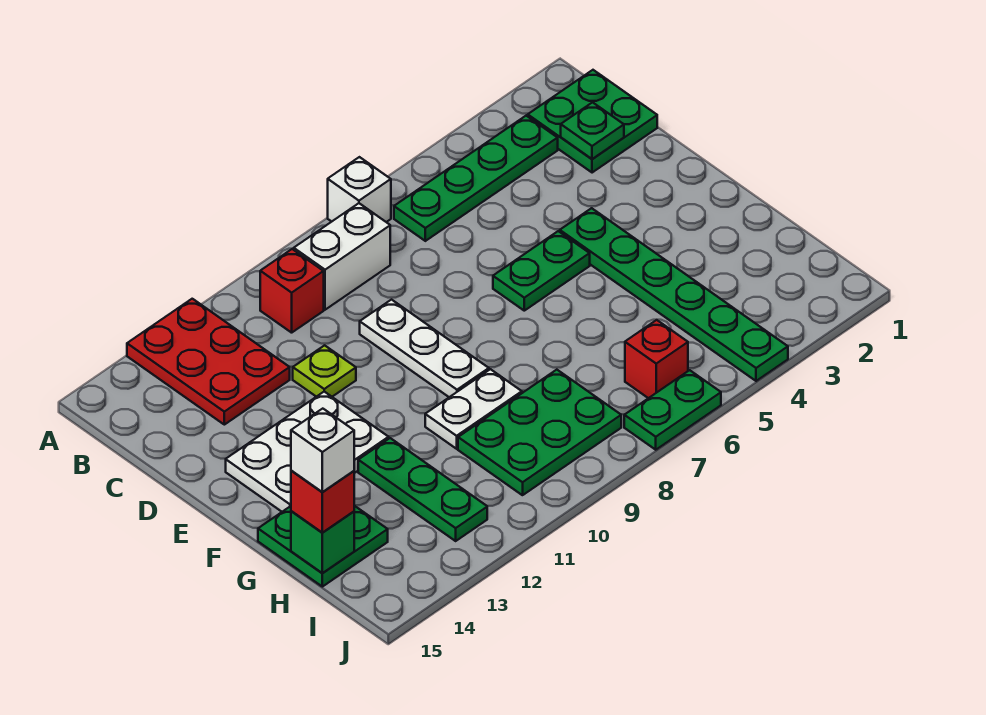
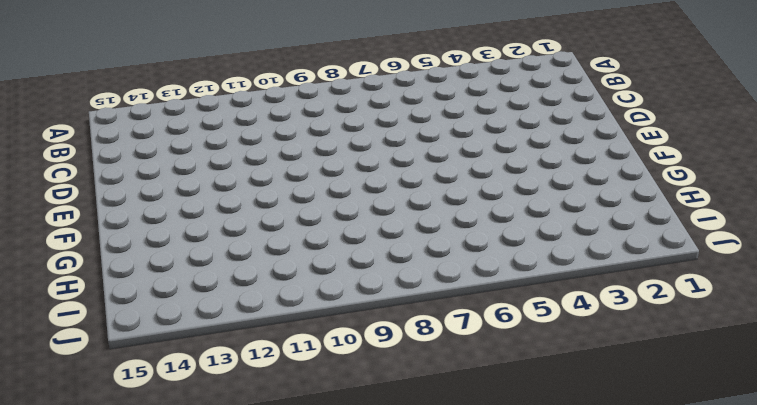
none -> white brick A7 level 1
none -> red plate A12:C13 level 1
none -> green plate B1:C2 level 1

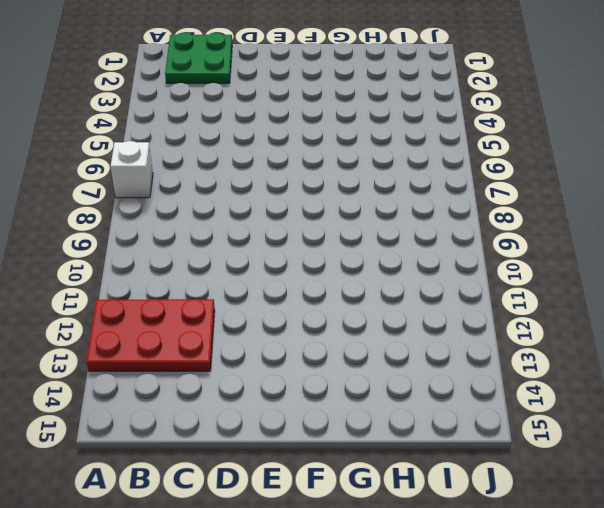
none -> green plate B3:B6 level 1
none -> white brick B8:B9 level 1
none -> red brick B10 level 1

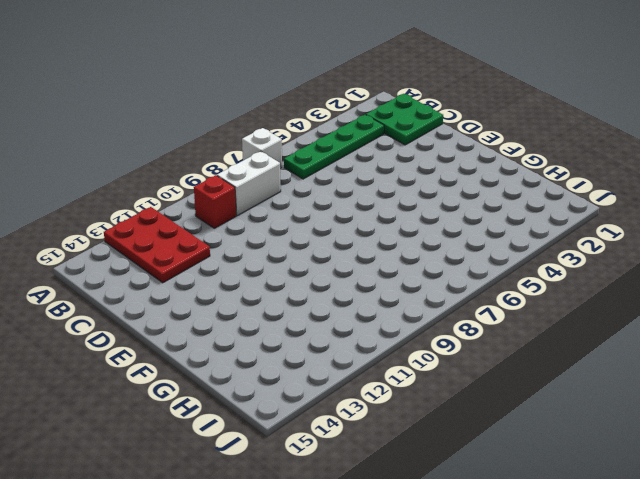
none -> white plate D9:F9 level 1
none -> lime plate D11 level 1
none -> green plate E4:J4 level 1

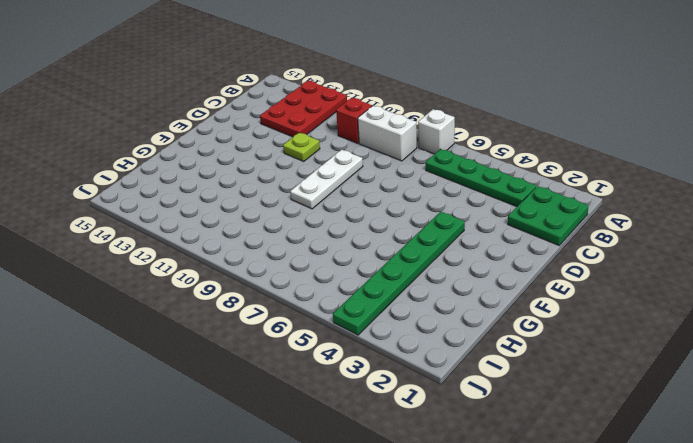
none -> green plate E5:E6 level 1
none -> white plate E12:F14 level 1
none -> white plate G9:G10 level 1

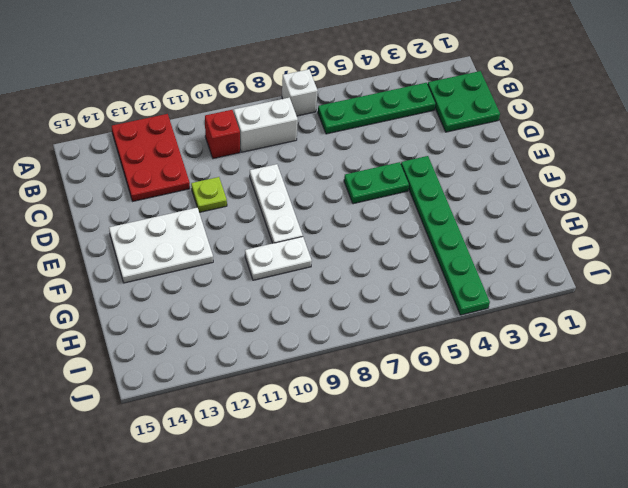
none -> green plate G12:I12 level 1
none -> green plate G14:H15 level 1
none -> green plate H8:I10 level 1

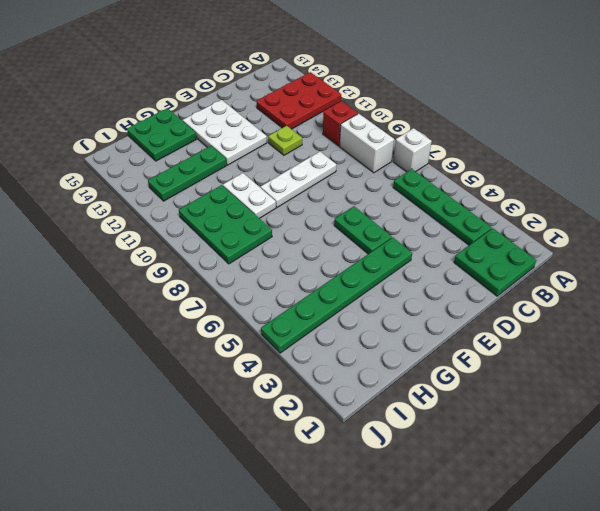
none -> red brick I6 level 1
none -> green plate J6:J7 level 1
none -> green plate C2 level 2

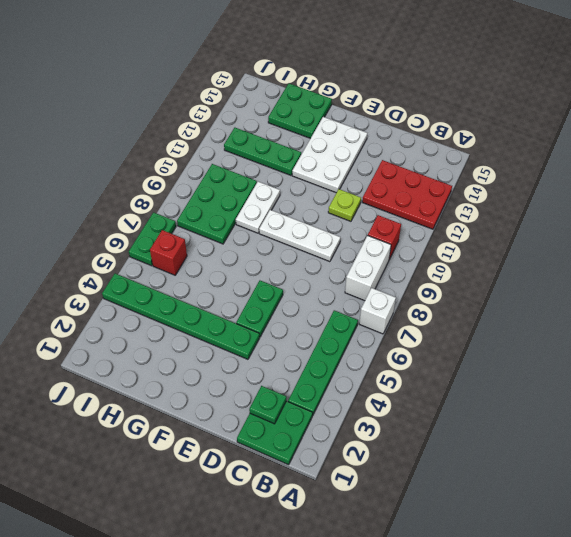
none -> green brick H15 level 2
none -> red brick H15 level 3
none -> white brick H15 level 4

